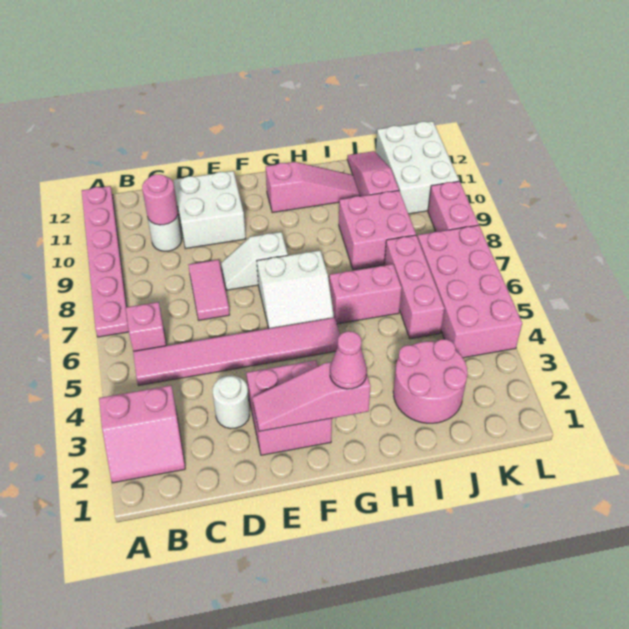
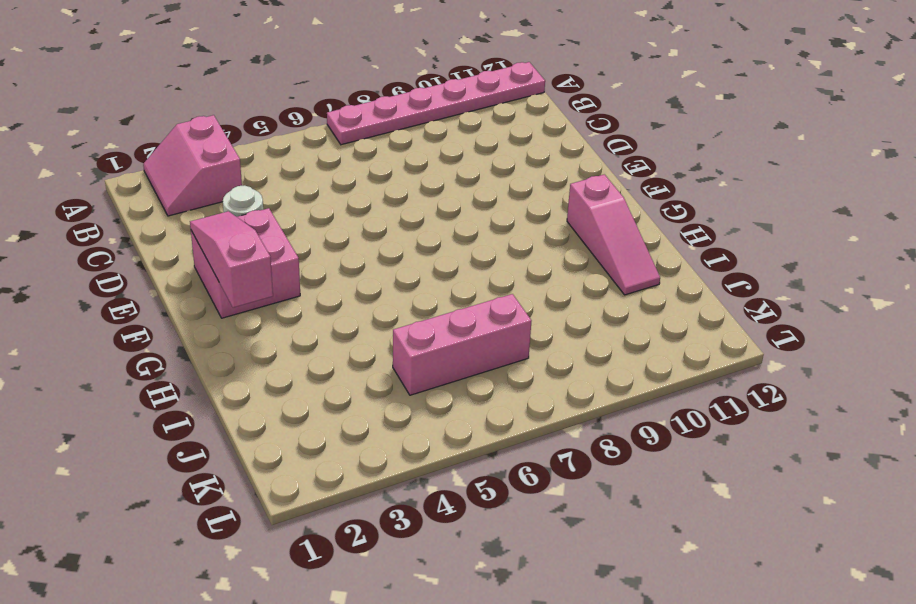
none -> pink tile B5:G5 level 1
none -> pink brick B6 level 1
none -> white round brick C10 level 1

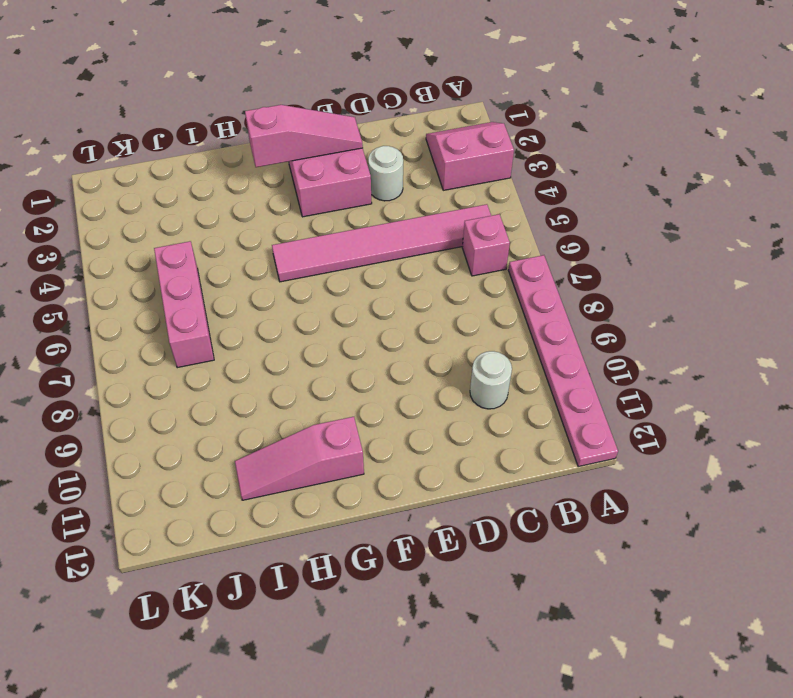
none -> pink tile D7:D8 level 1
none -> white brick D10:E11 level 1
none -> white slope E8:F8 level 1 top F

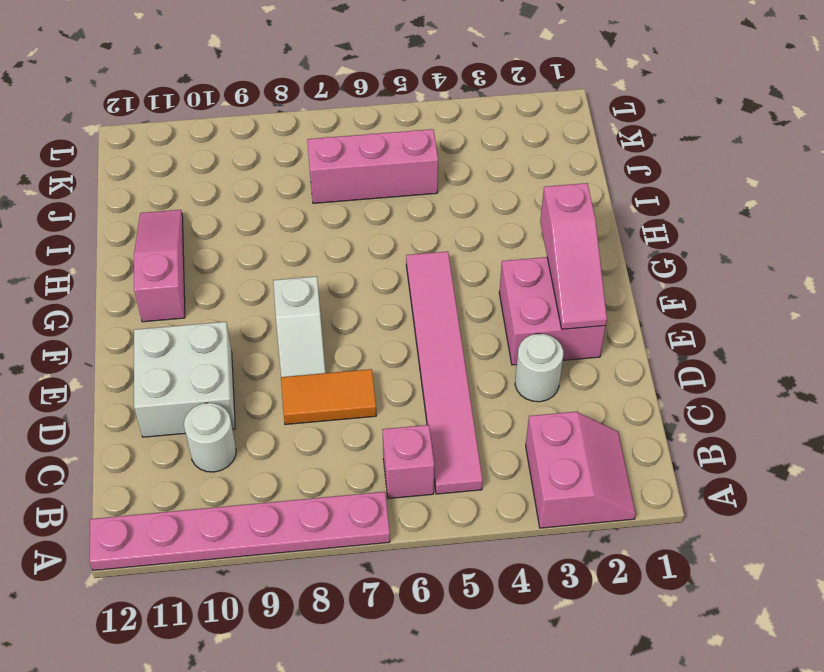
orange tile D7:D8 level 1 -> pink tile D7:D8 level 1
none -> white slope F6:G7 level 1 top 7
none -> pink brick H6:I6 level 1
none -> pink round brick I2:J3 level 1

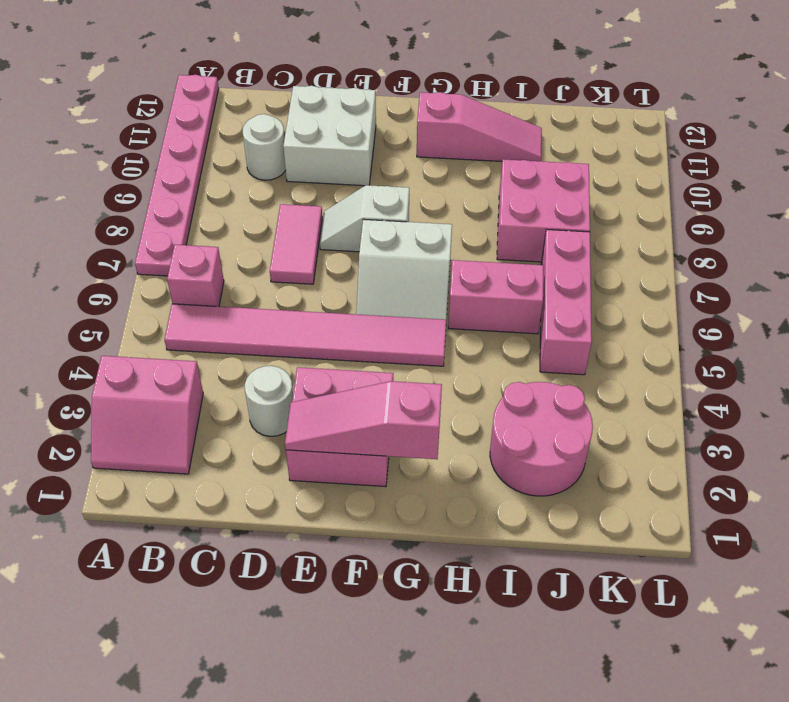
none -> pink slope J10:J12 level 1 top 10
none -> pink brick K4:L7 level 1
none -> white brick K10:L12 level 1

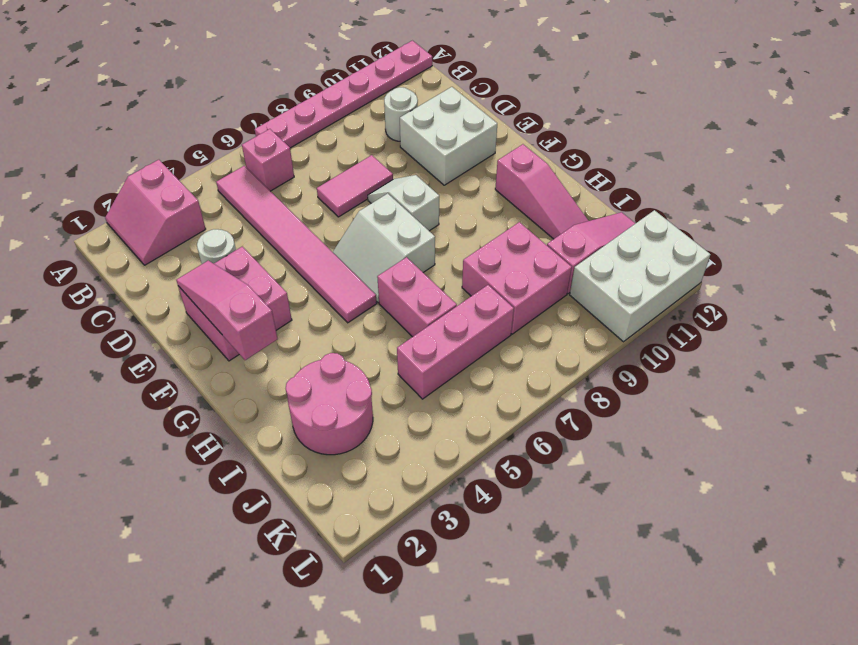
none -> pink brick K4:L7 level 1
none -> pink brick L8:L9 level 1
none -> pink round brick C10 level 2

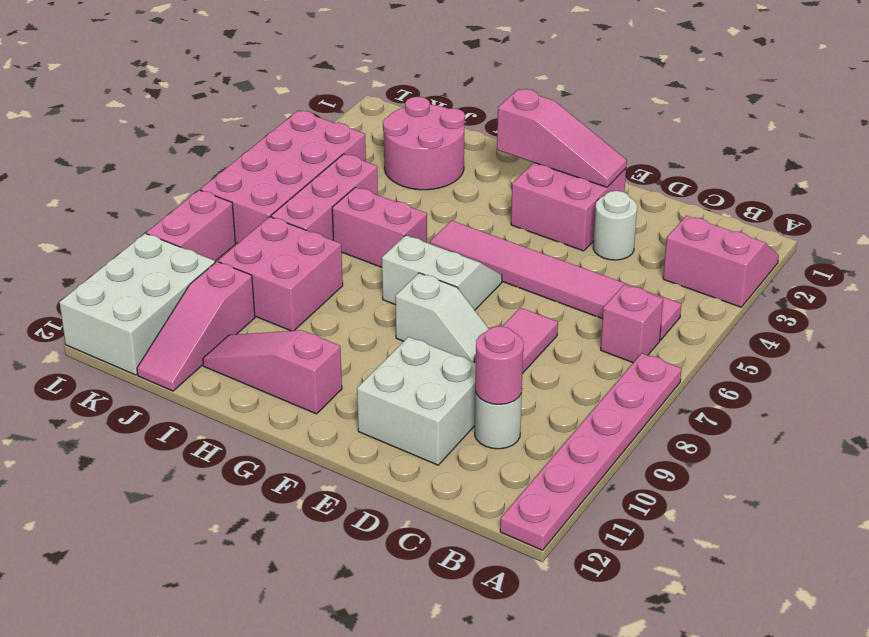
none -> pink cone G2 level 3

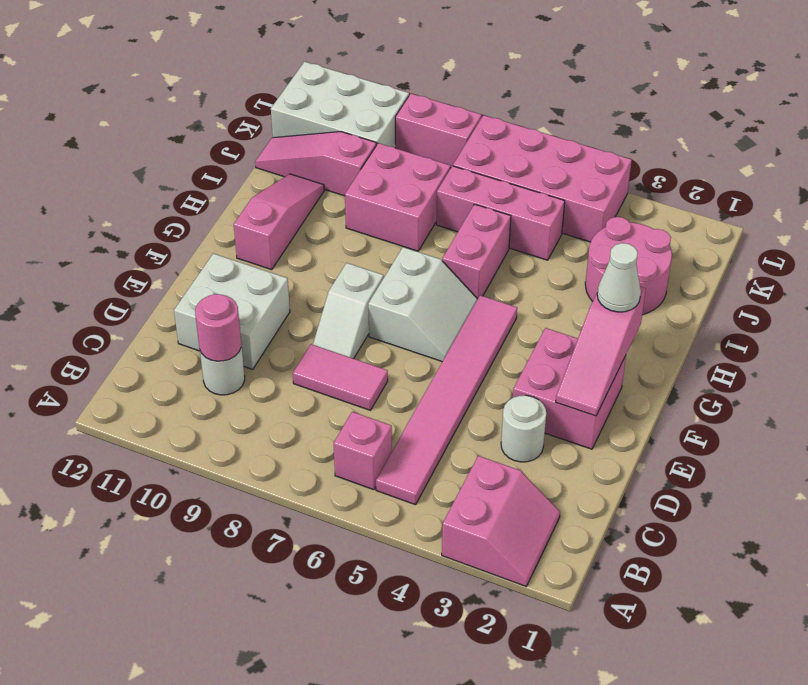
white cone G2 level 3 -> pink cone G2 level 3
none -> pink plate A7:A12 level 1

